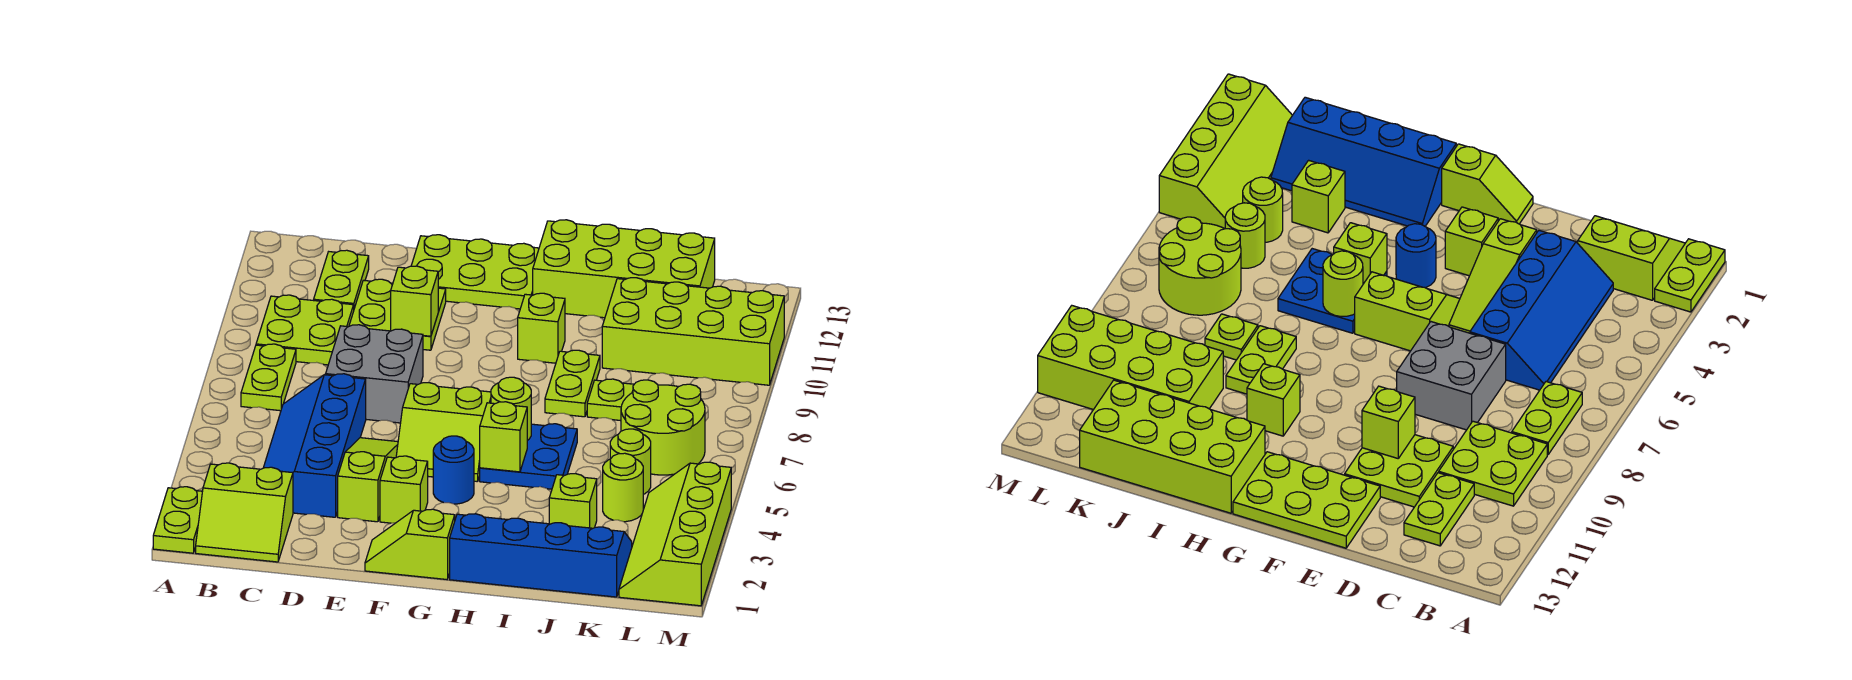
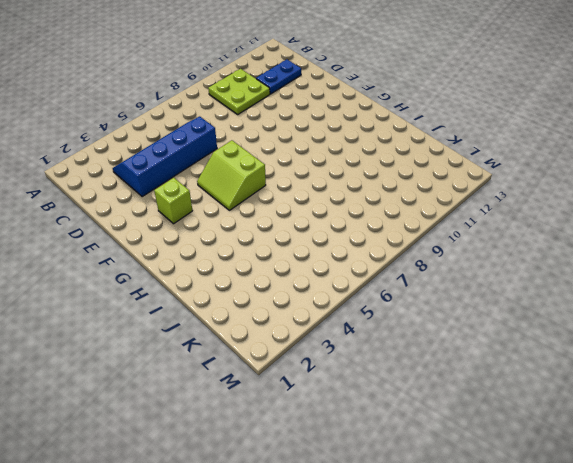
blue plate C11:C12 level 1 -> lime plate C11:C12 level 1
none -> lime plate A1:A2 level 1
none -> lime slope B1:C2 level 1 top 2
none -> lime plate B7:B8 level 1

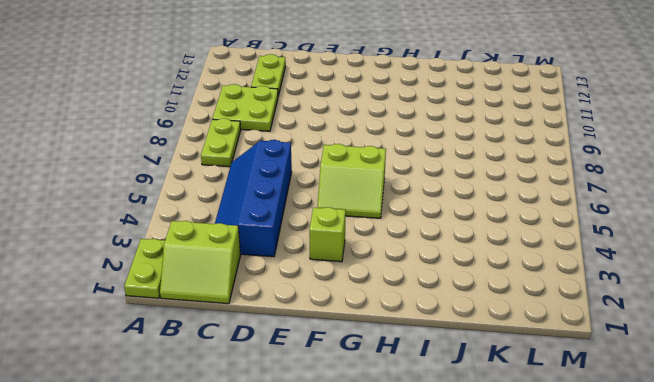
none -> grey brick D7:E8 level 1
none -> lime plate D10:E11 level 1
none -> lime slope E3:E5 level 1 top 3

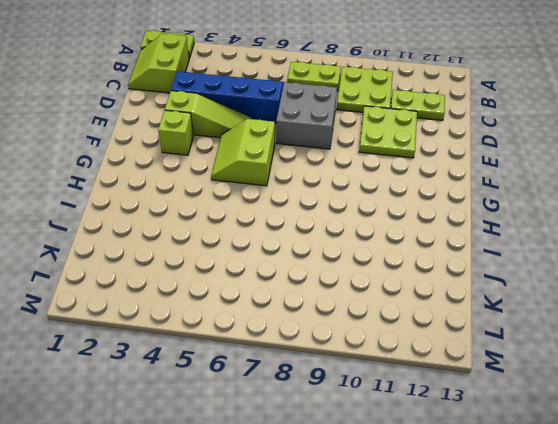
none -> lime plate E12:G13 level 1
none -> lime slope F1:G1 level 1 top G
none -> blue round brick G4 level 1

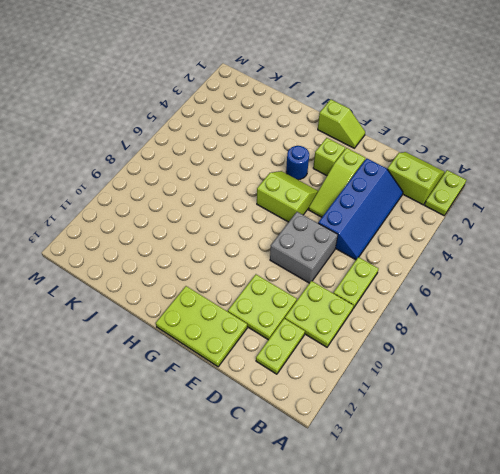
none -> blue slope H1:K2 level 1 top 1
none -> blue plate H5:I6 level 1
none -> lime brick H10 level 1

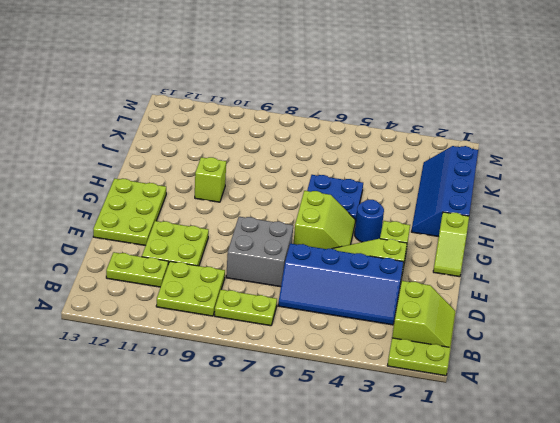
none -> lime brick H12:K13 level 1
none -> lime plate I8:I9 level 1
none -> lime brick J3 level 1

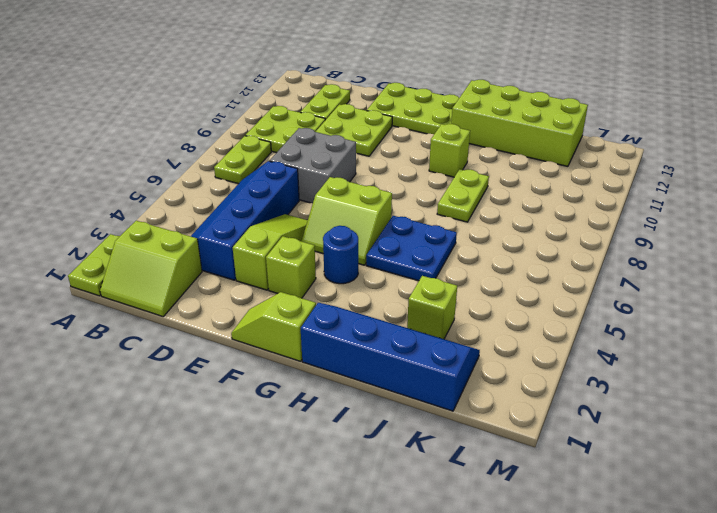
none -> lime plate J8 level 1
none -> lime brick J10:M11 level 1
none -> lime round brick K4 level 1

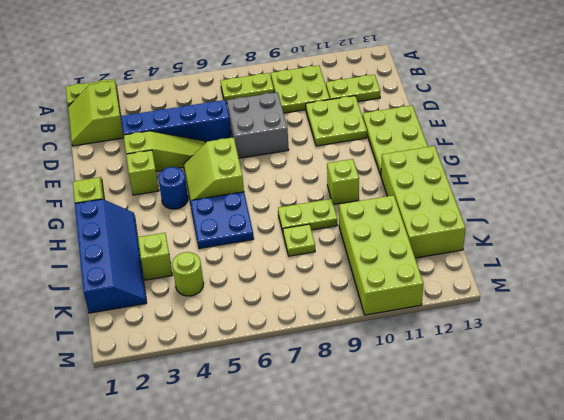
none -> lime round brick K5 level 1
none -> lime round brick K6:L7 level 1
none -> lime slope L1:M4 level 1 top M

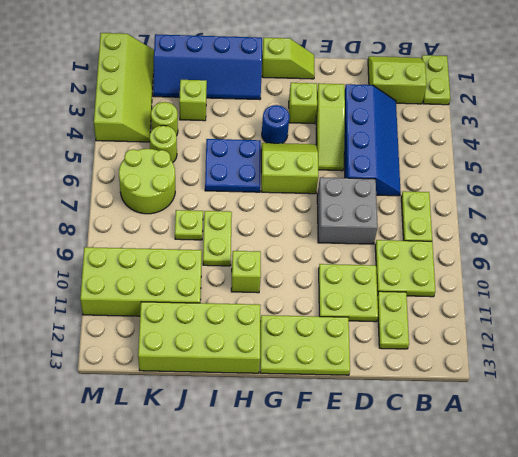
none -> lime brick E10 level 2
none -> lime brick H5 level 2
none -> lime round brick H6 level 2

